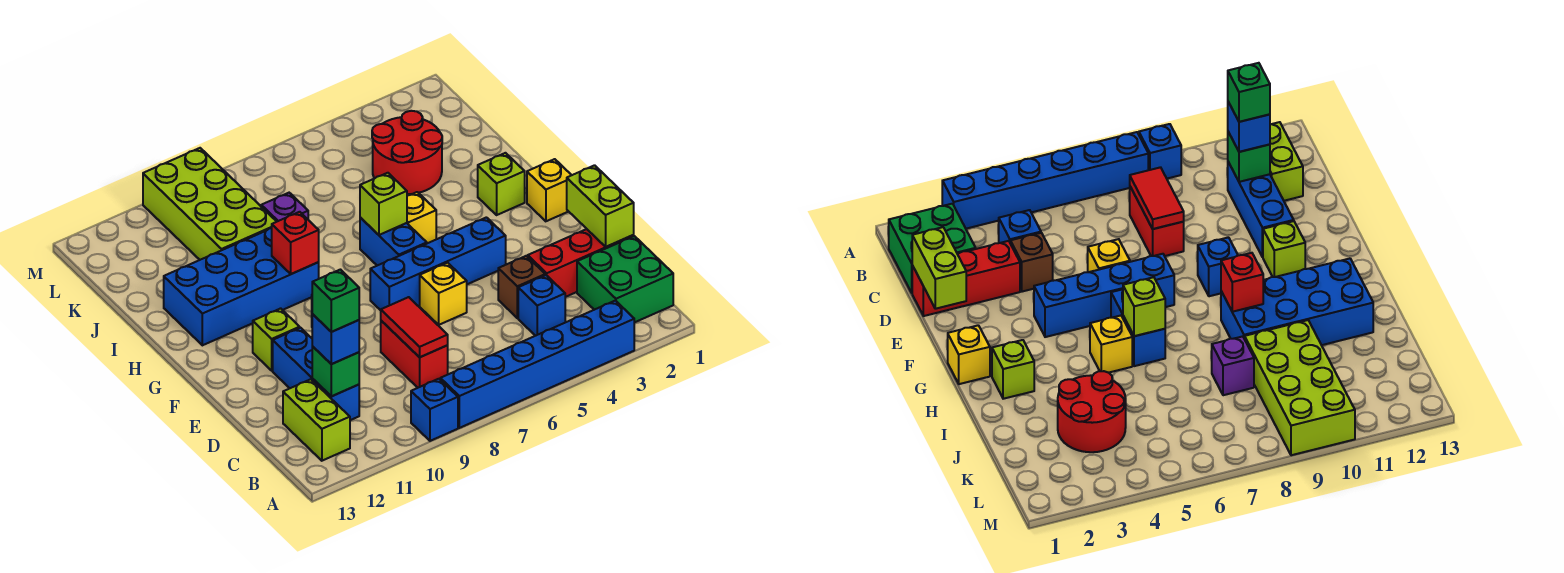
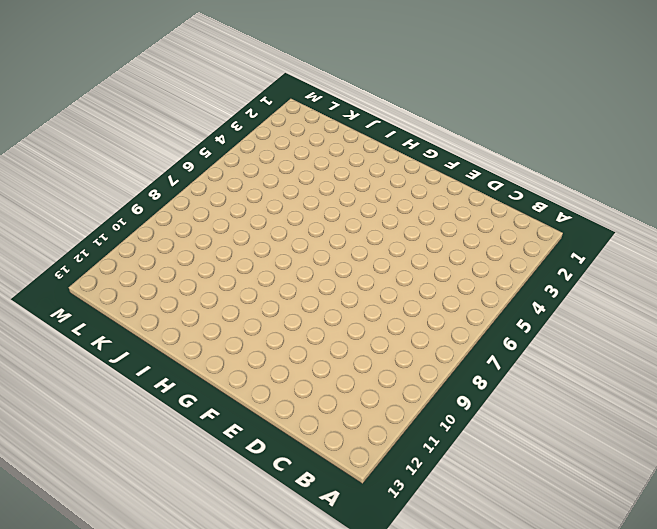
none -> blue brick A3:A8 level 1
none -> blue brick A9 level 1
none -> green brick B1:C2 level 1

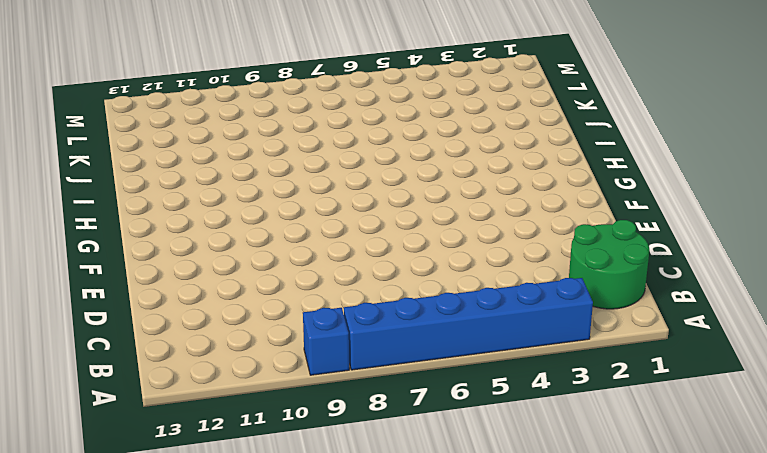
green round brick B1:C2 level 1 -> green brick B1:C2 level 1
none -> lime brick B12:C12 level 1
none -> blue brick C4 level 1
none -> red brick C8:D8 level 1

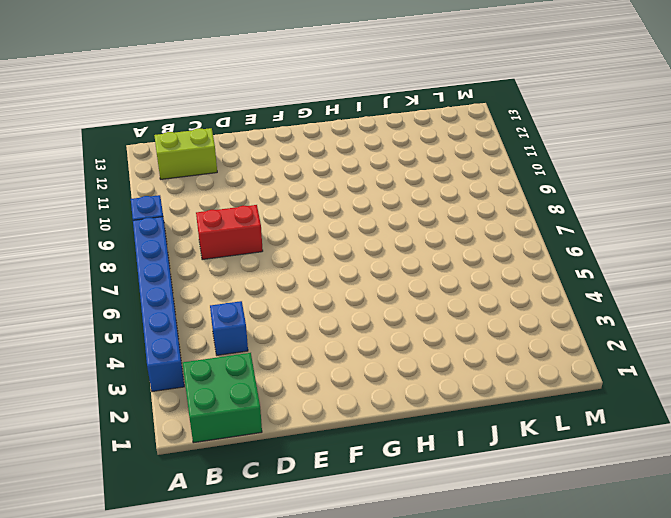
none -> blue brick C11:E11 level 1
none -> red brick D1:D3 level 1
none -> brown brick D4 level 1

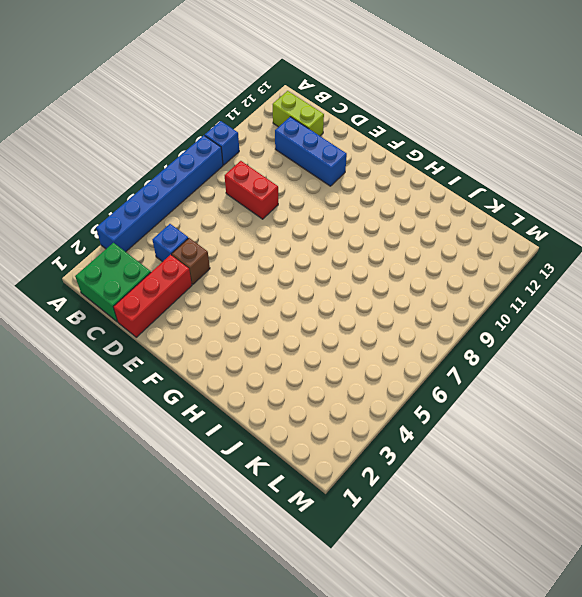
none -> yellow brick E6 level 1
none -> blue brick F4:F7 level 1
none -> blue brick F9 level 1

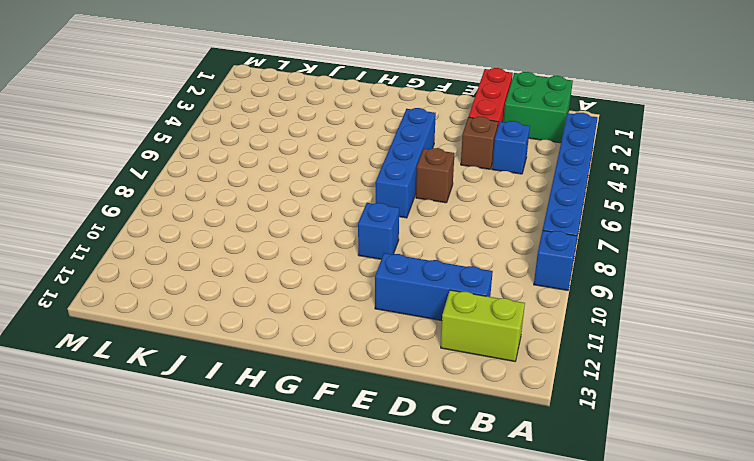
brown brick E6 level 1 -> yellow brick E6 level 1
none -> red brick C8:D8 level 1
none -> lime brick F11 level 1
none -> yellow brick G1 level 1

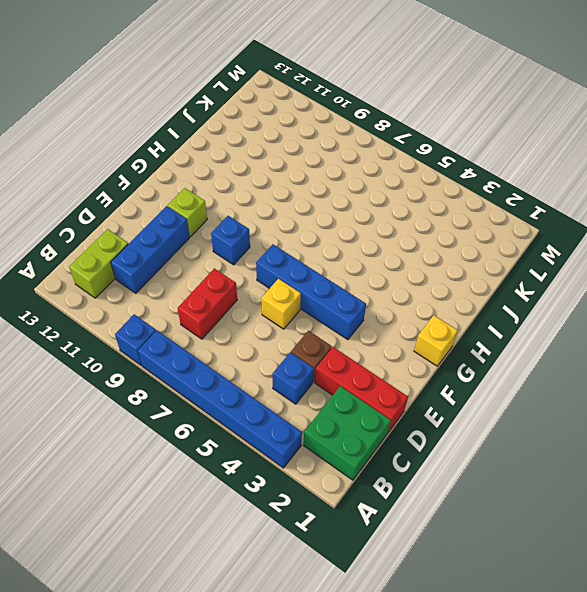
none -> blue brick G6:H6 level 1
none -> lime brick H2 level 1
none -> yellow brick H5 level 1

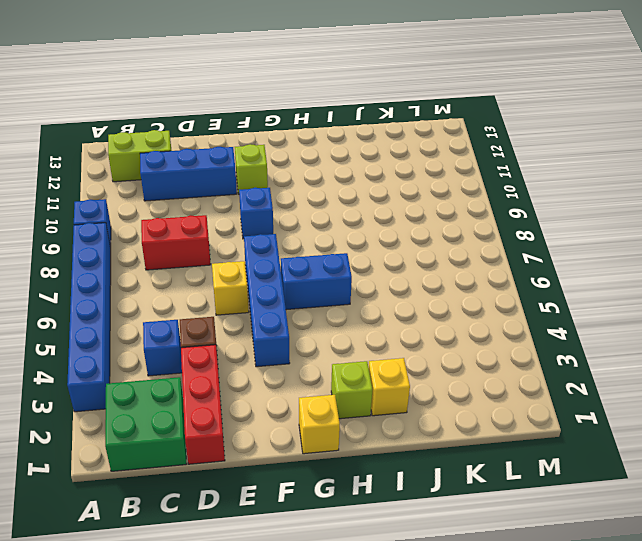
yellow brick I2 level 1 -> yellow brick H5 level 1
none -> blue brick H9:I12 level 1
none -> red round brick J3:K4 level 1
none -> purple brick J8 level 1

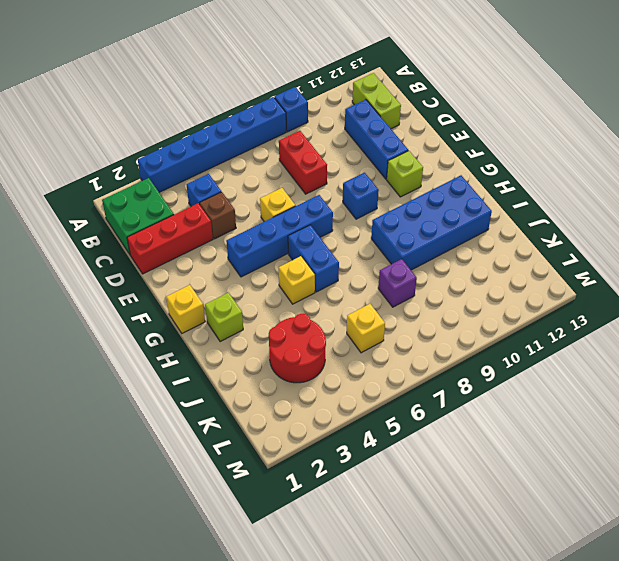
yellow brick K6 level 1 -> none
none -> lime brick J9:M10 level 1
none -> red tile C8:D8 level 2
none -> green brick C11 level 2

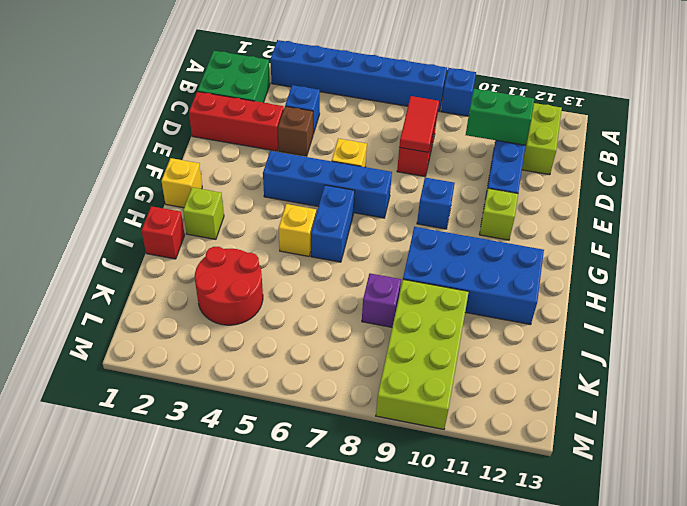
green brick C10:C11 level 2 -> green brick C11 level 2
red brick I1 level 1 -> red brick H9 level 2
none -> lime brick D1:E1 level 2
none -> lime brick H6 level 2
none -> blue brick C11 level 3

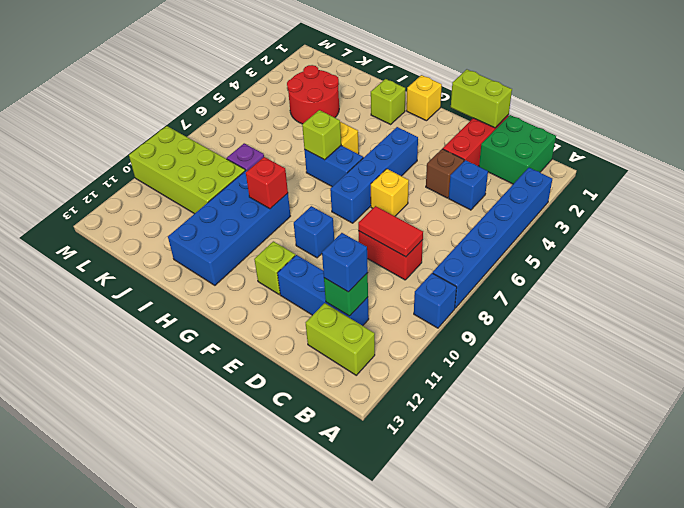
none -> green brick C11 level 4

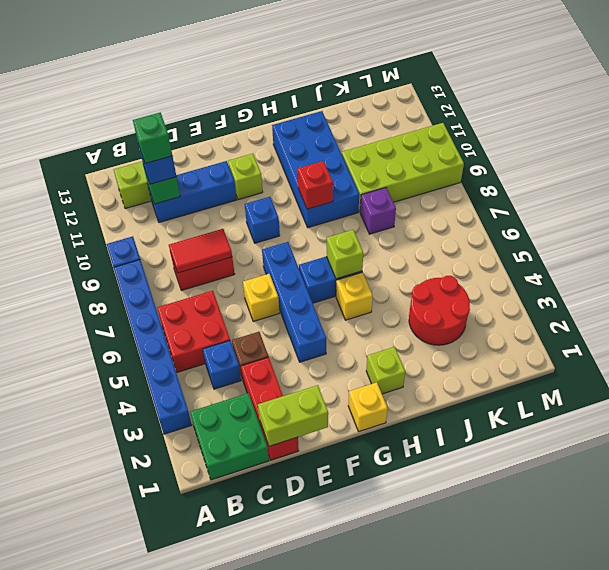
red brick B5:C6 level 1 -> none

